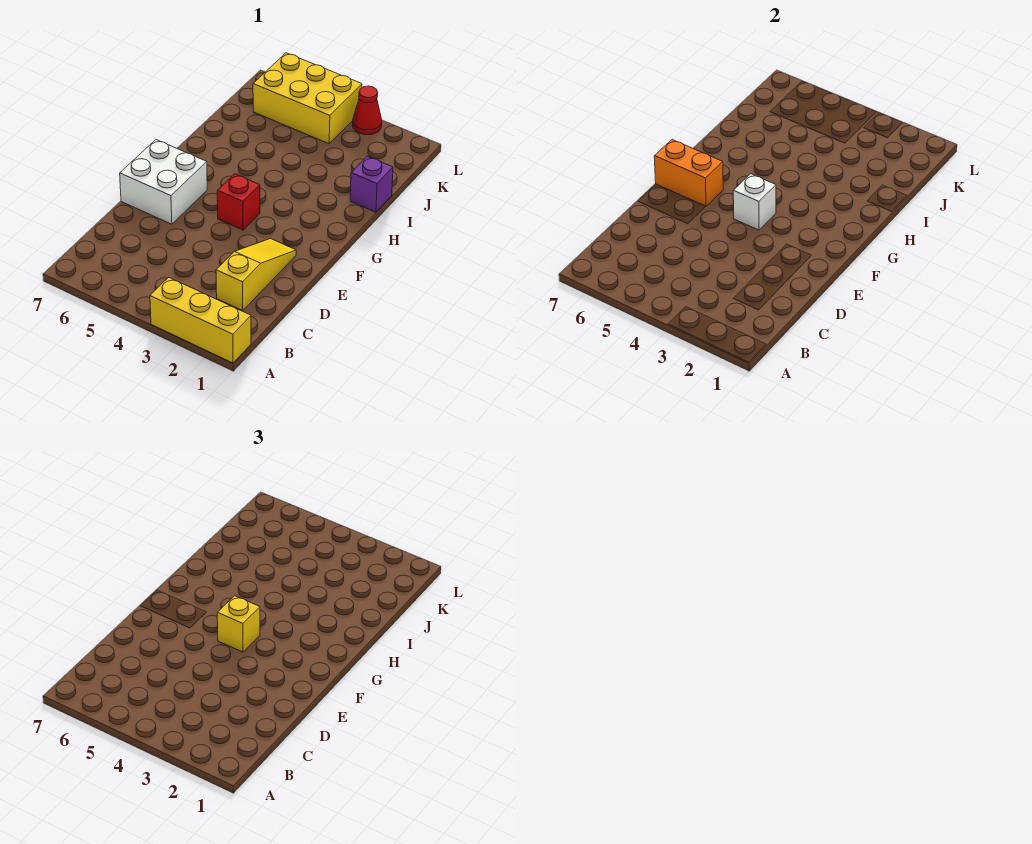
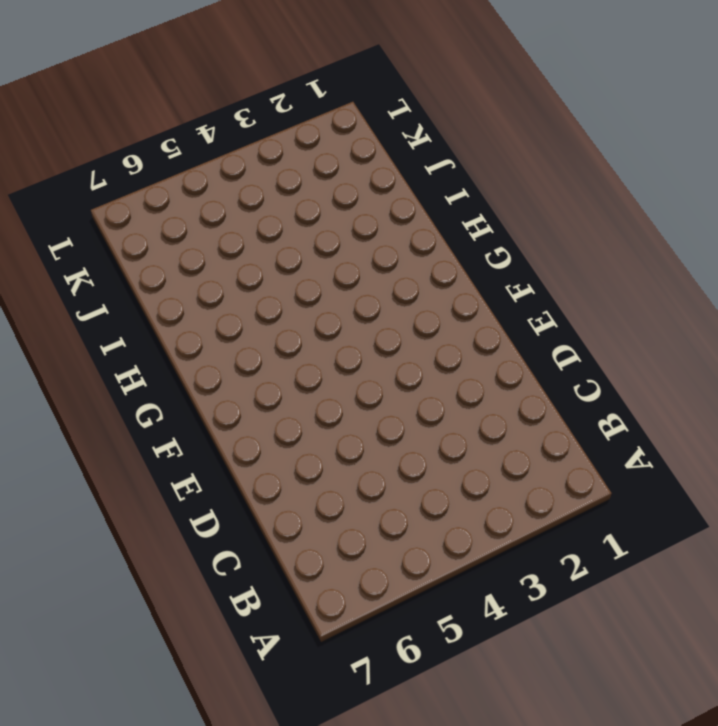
none -> yellow brick A1:A3 level 1
none -> yellow slope C2:E2 level 1 top C

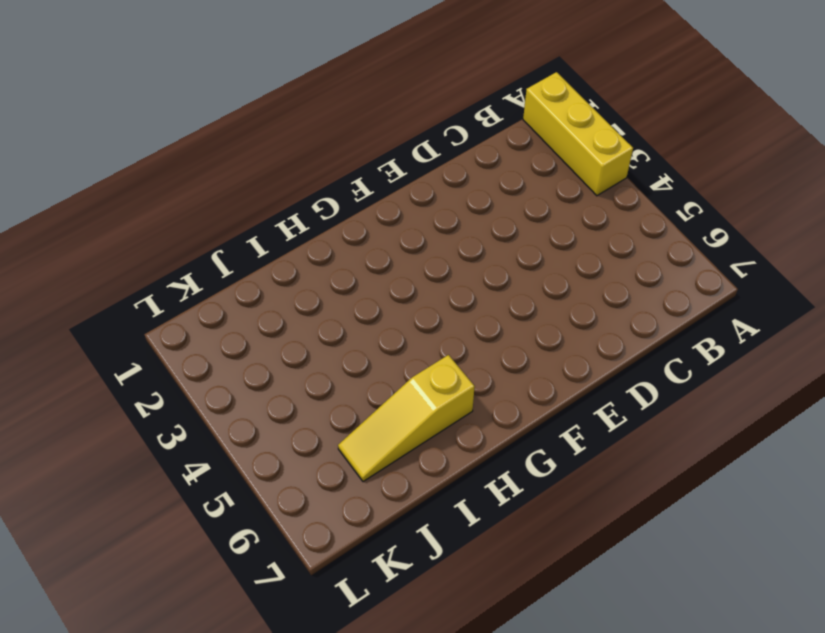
yellow slope H6:J6 level 1 top H -> yellow slope C2:E2 level 1 top C
none -> white brick E6:F7 level 1
none -> red brick F4 level 1

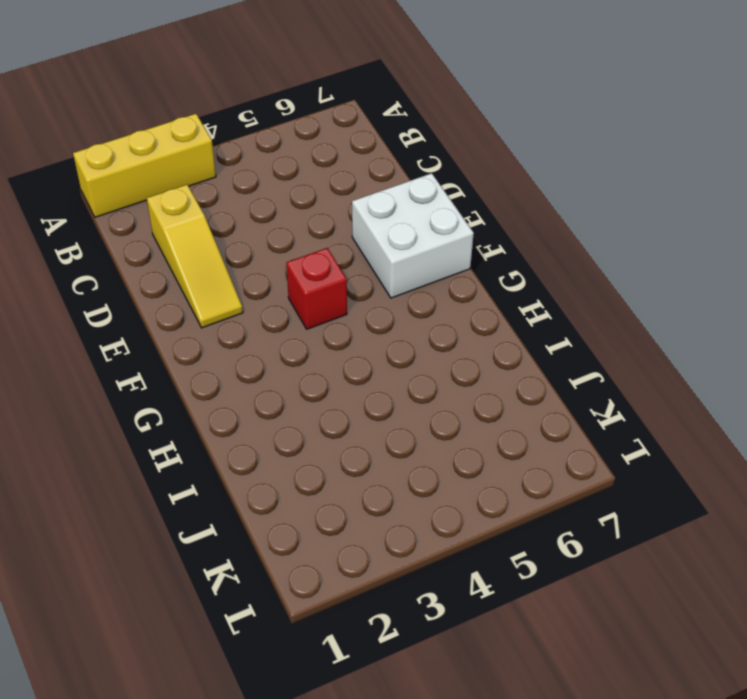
none -> purple brick I1 level 1
none -> yellow brick K4:L6 level 1

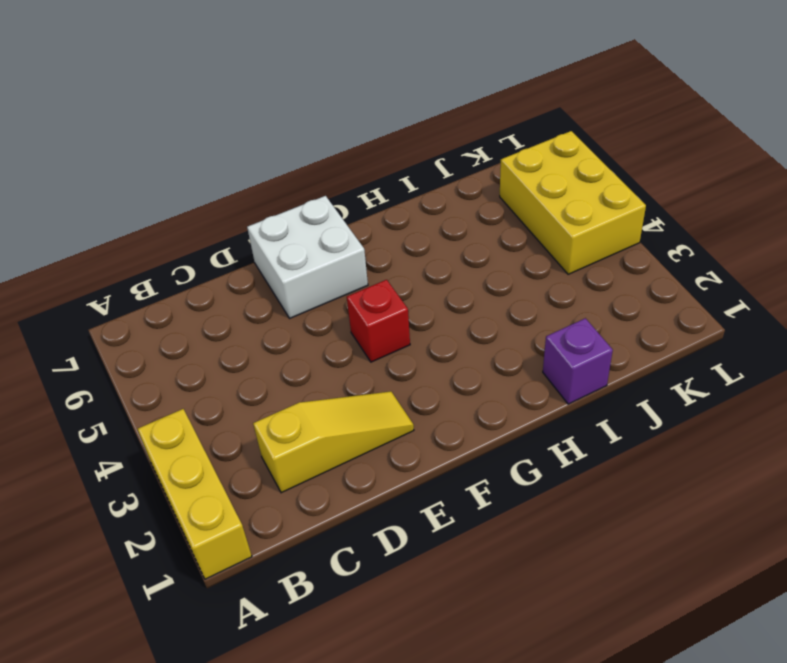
none -> red cone L3 level 1
none -> white brick F4 level 2

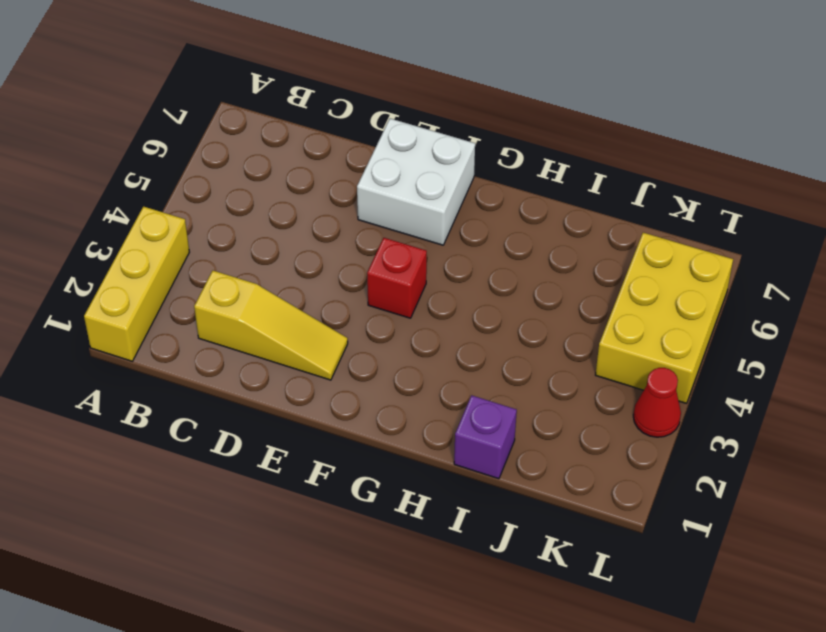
none -> white brick F4 level 2
none -> orange brick F6:F7 level 2

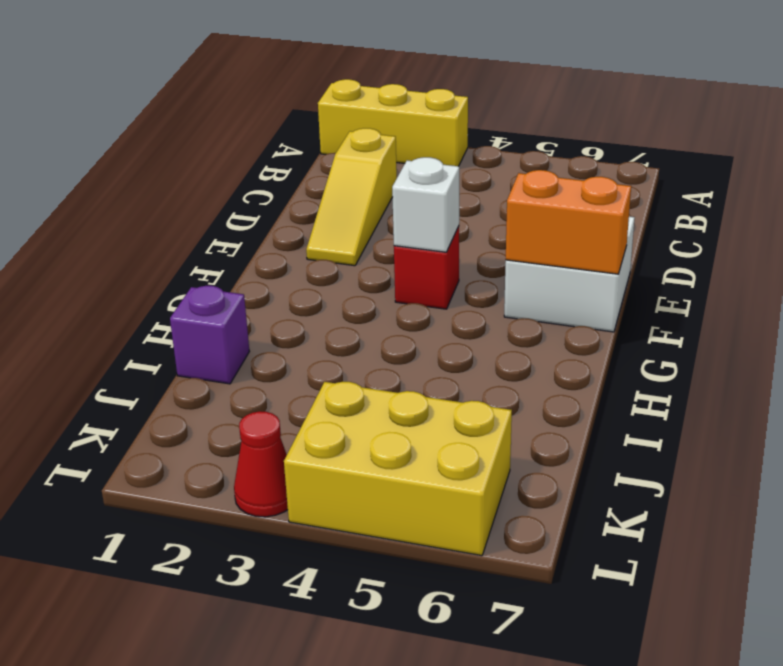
none -> yellow brick F4 level 3

